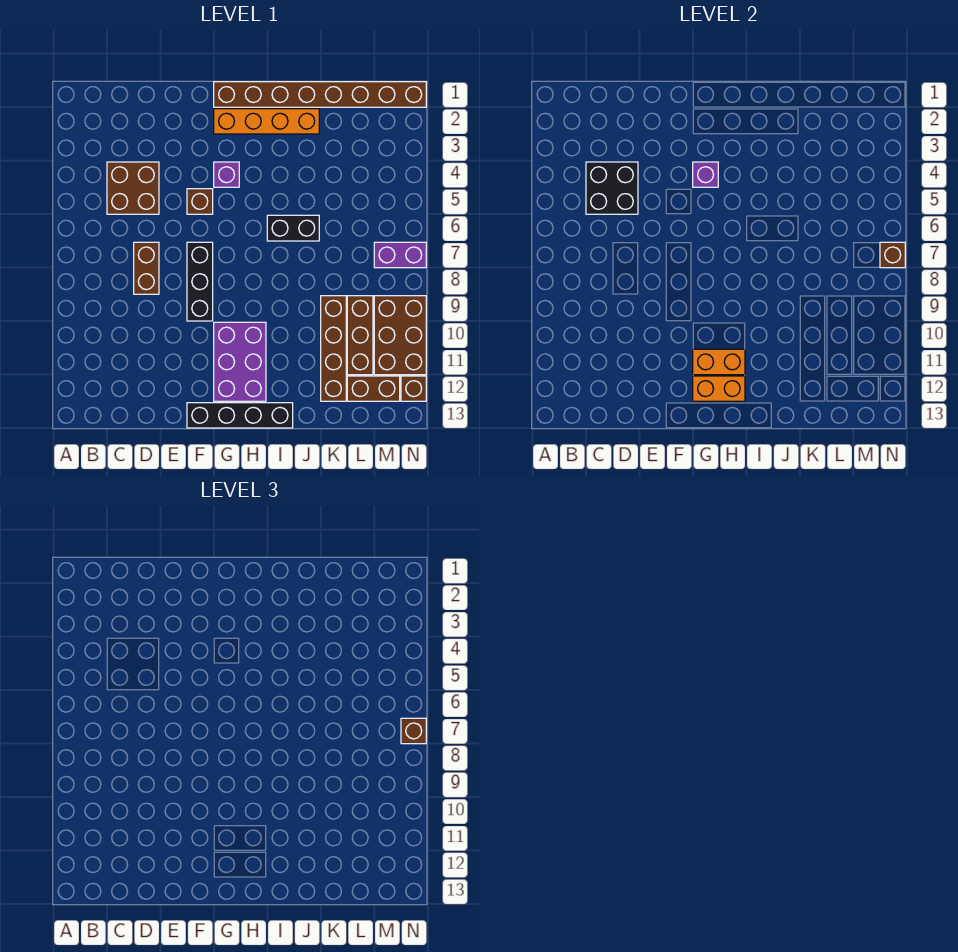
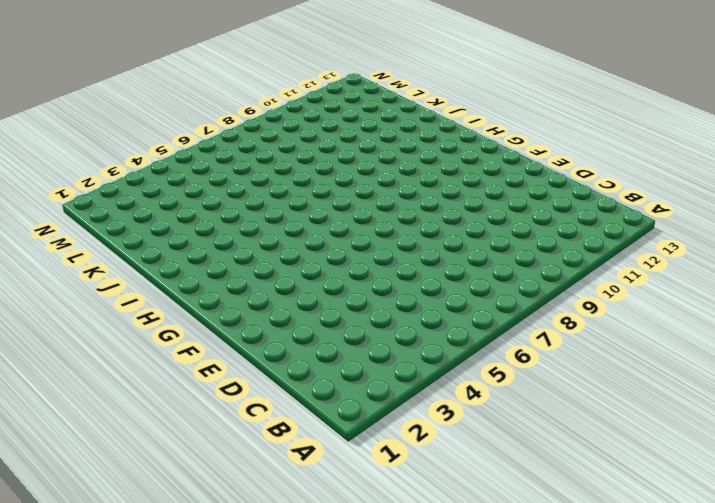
none -> brown brick C4:D5 level 1
none -> brown brick D7:D8 level 1
none -> brown brick F5 level 1

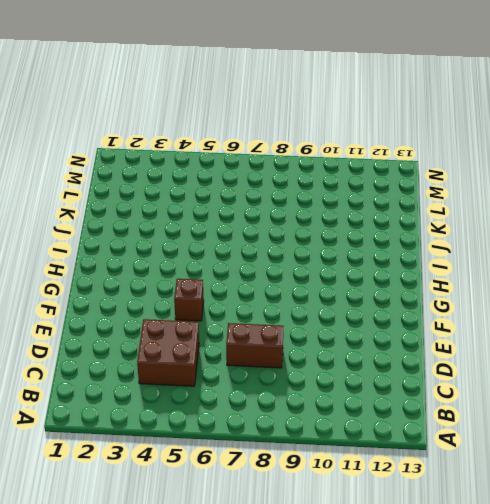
none -> black brick F7:F9 level 1
none -> black brick F13:I13 level 1
none -> brown brick G1:N1 level 1

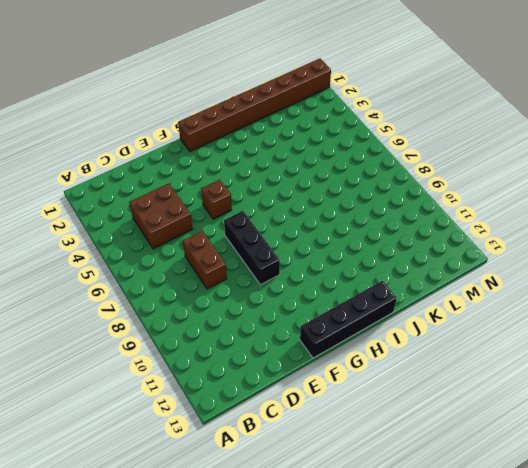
none -> orange brick G2:J2 level 1
none -> purple brick G4 level 1
none -> purple brick G10:H12 level 1

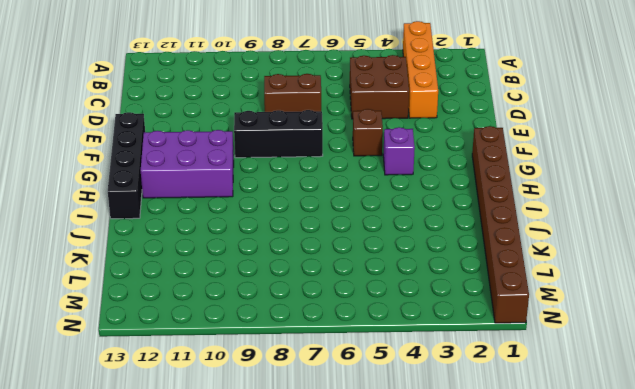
orange brick A3:D3 level 1 -> orange brick G2:J2 level 1
none -> black brick I6:J6 level 1
none -> brown brick K9:K12 level 1
none -> brown brick L9:L11 level 1

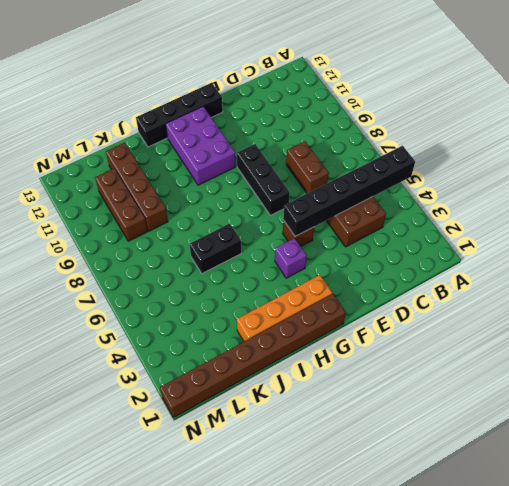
black brick A5:F5 level 2 -> black brick C4:D5 level 2
none -> brown brick L12:M12 level 1
none -> purple brick M7:N7 level 1
none -> brown brick M9:N11 level 1

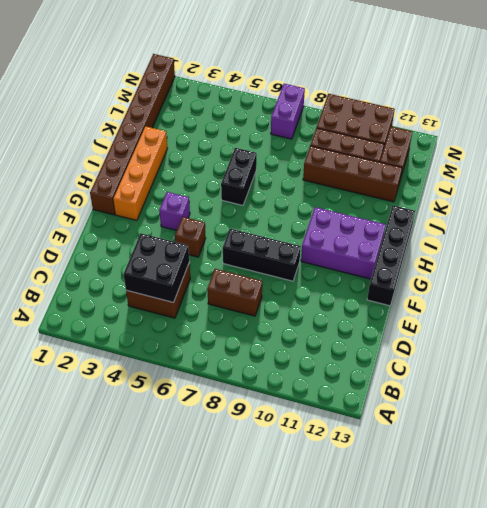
none -> brown brick N12 level 1
none -> purple brick G4 level 2
none -> orange brick G11:H11 level 2

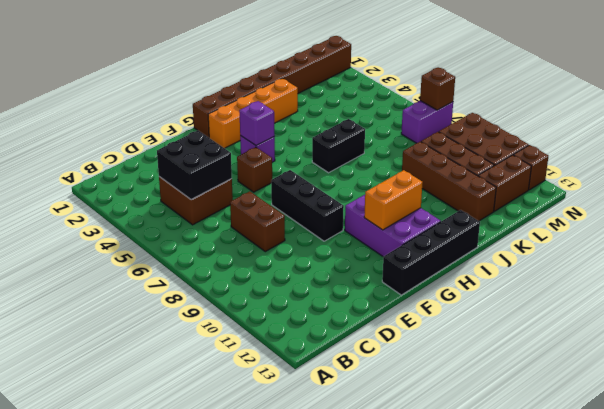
none -> orange brick G12:H12 level 2
none -> brown brick N7 level 3

